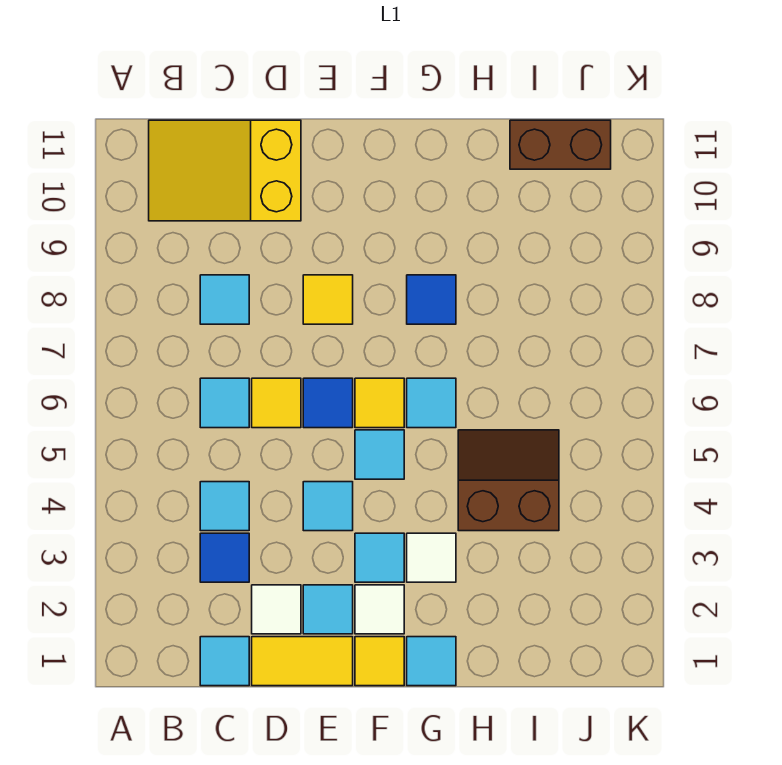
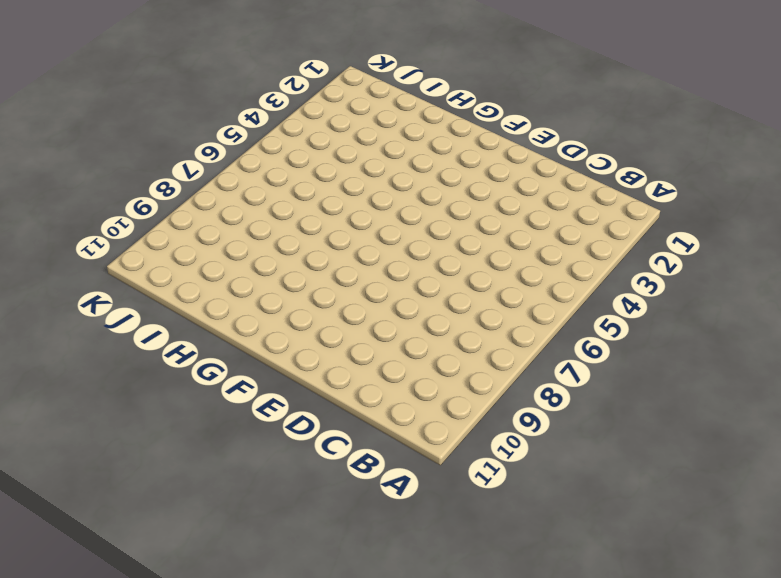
none -> yellow slope B10:D11 level 1 top D
none -> cyan tile C1 level 1
none -> blue tile C3 level 1

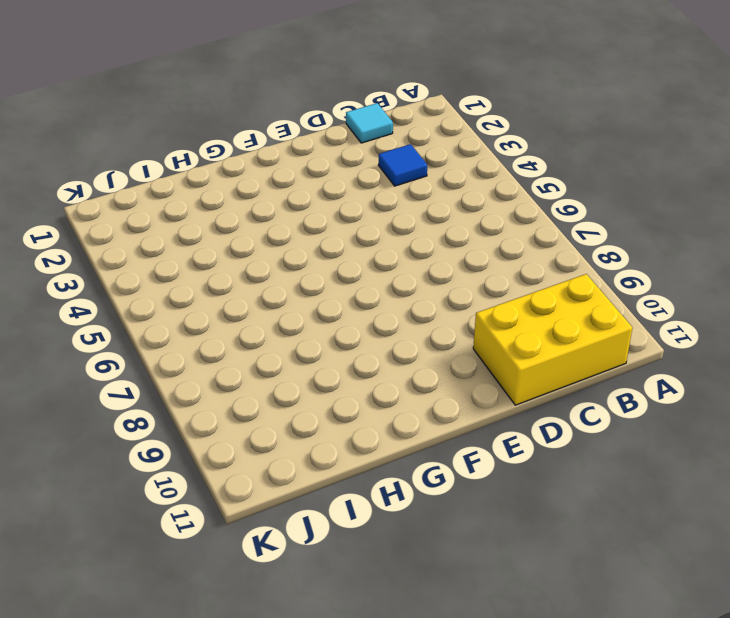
yellow brick B10:D11 level 1 -> yellow slope B10:D11 level 1 top D
none -> cyan tile C4 level 1
none -> cyan tile C6 level 1
none -> cyan tile C8 level 1

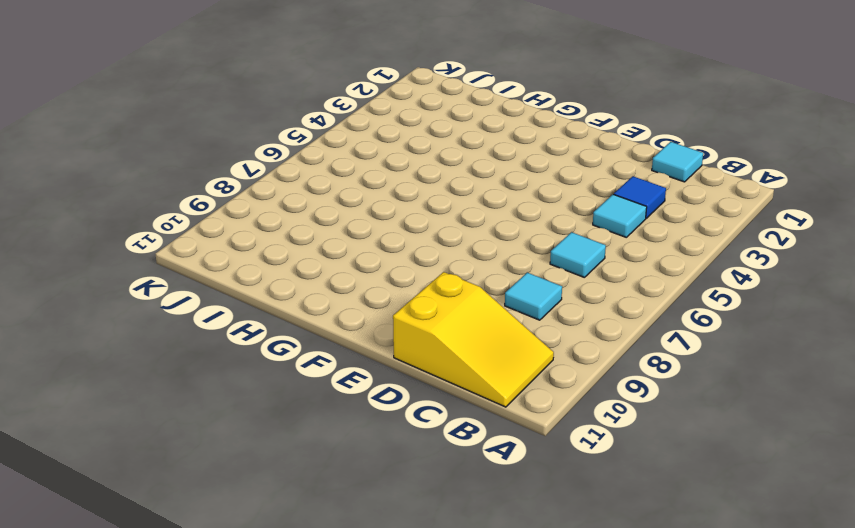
none -> yellow tile D1:E1 level 1
none -> white tile D2 level 1
none -> yellow tile D6 level 1

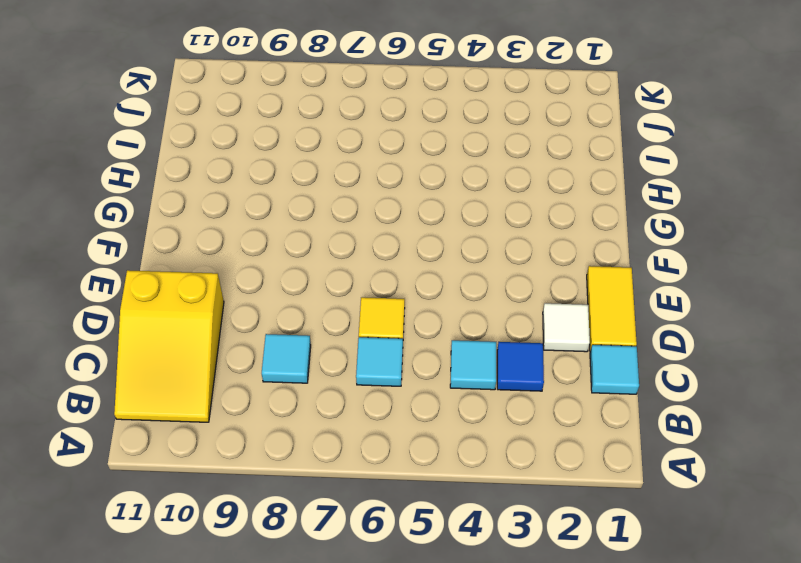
none -> cyan tile E2 level 1
none -> cyan tile E4 level 1
none -> blue tile E6 level 1

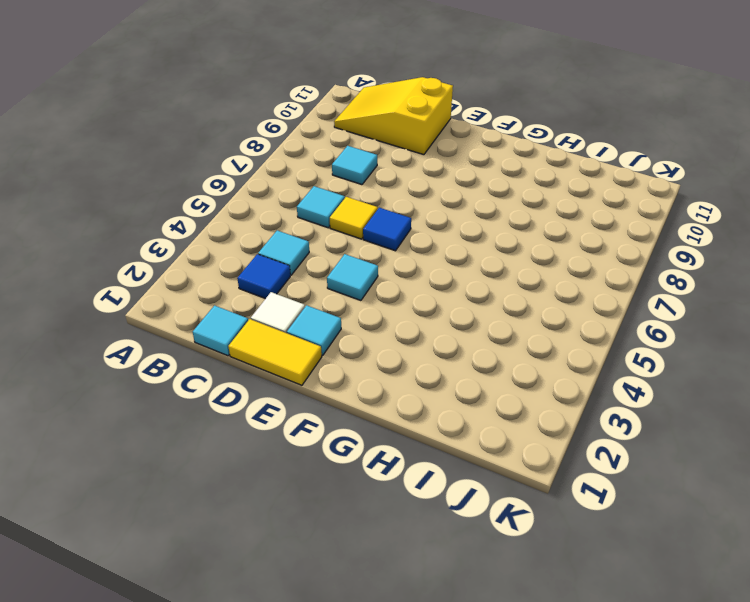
none -> yellow tile E8 level 1
none -> yellow tile F1 level 1
none -> white tile F2 level 1

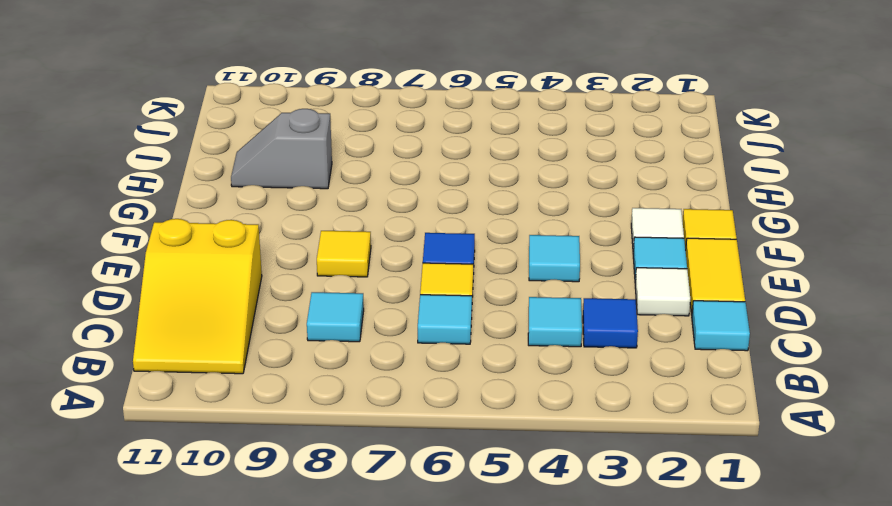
grey slope H9:H10 level 1 top 9 -> none
none -> cyan tile F3 level 1
none -> cyan tile F5 level 1
none -> yellow tile F6 level 1

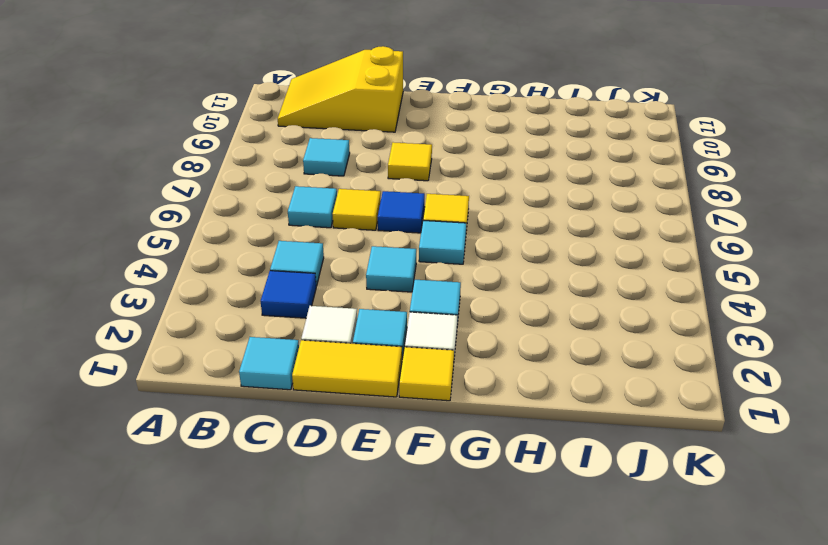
none -> cyan tile G1 level 1
none -> white tile G3 level 1
none -> cyan tile G6 level 1

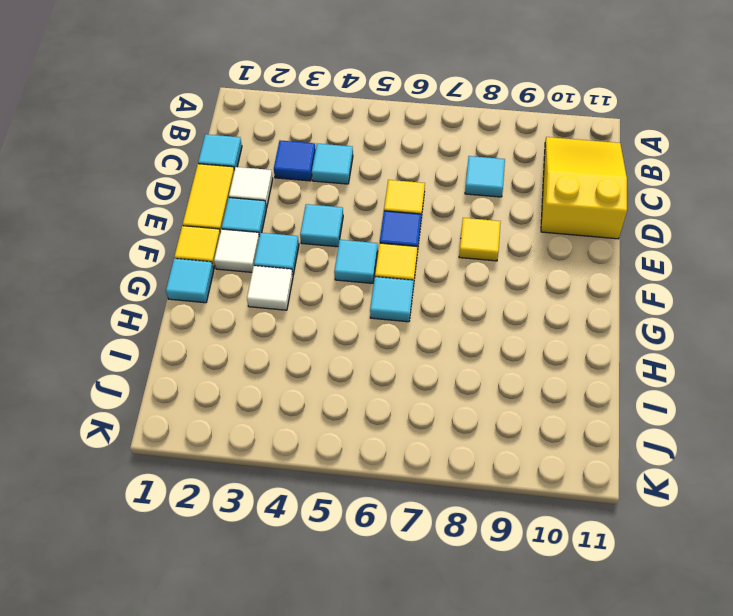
none -> cyan tile C6 level 1
none -> blue tile G8 level 1
none -> brown slope H4:I5 level 1 top 4

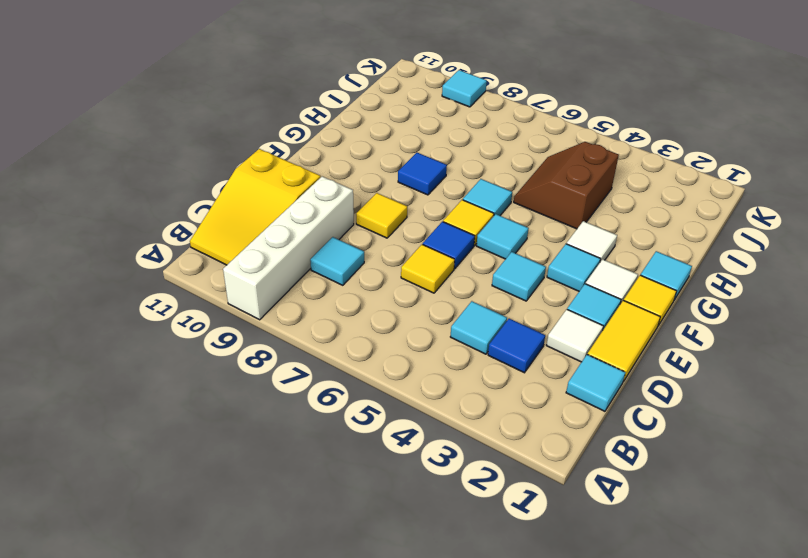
white brick A9:D9 level 1 -> none
cyan tile K9 level 1 -> cyan tile C6 level 1
none -> brown brick I11:J11 level 1

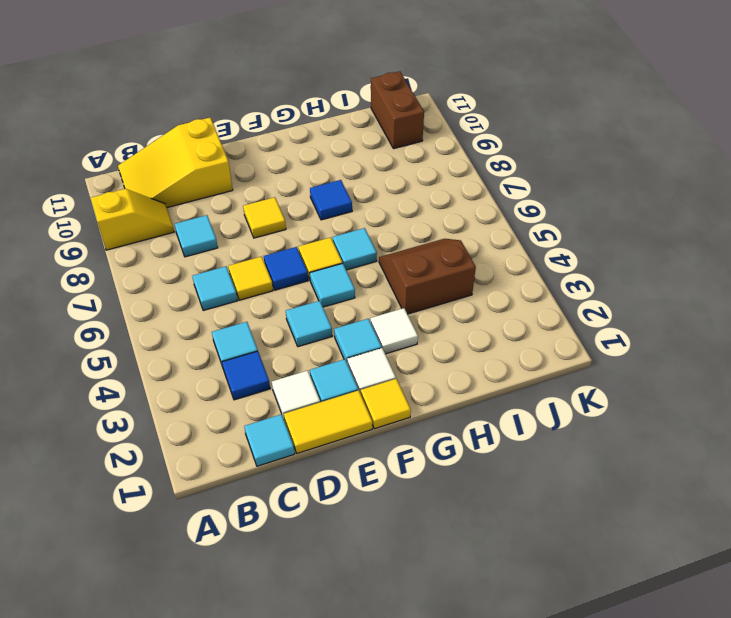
yellow slope A9:B9 level 1 top A -> none
brown brick J10:J11 level 1 -> brown brick I11:J11 level 1
none -> cyan tile G1 level 1

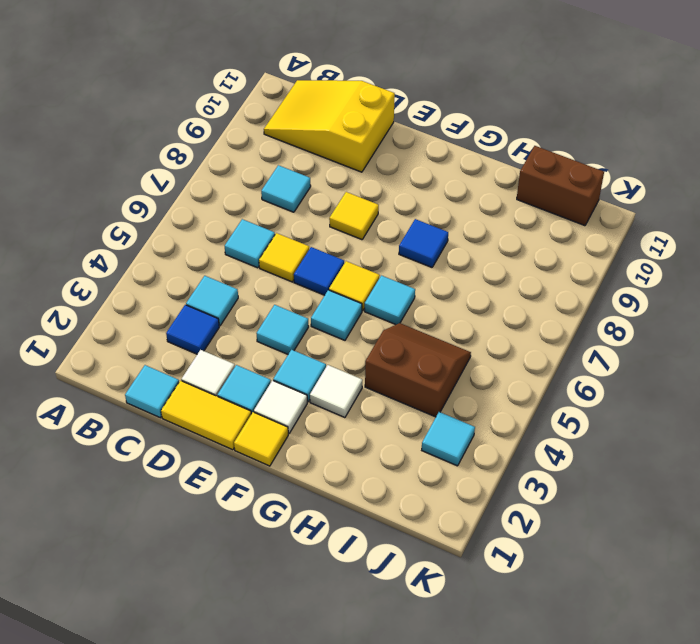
cyan tile J3 level 1 -> cyan tile G1 level 1

